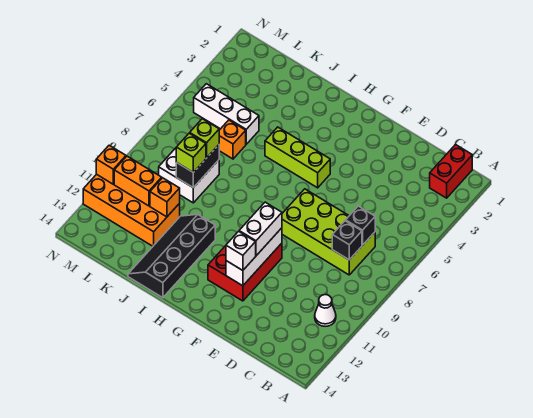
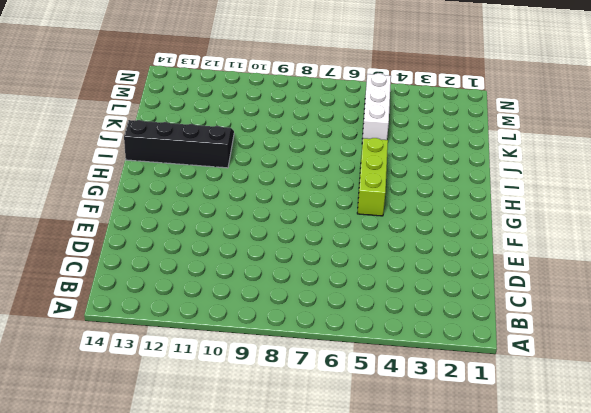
none -> red brick B1:B2 level 1
none -> white cone B11 level 1
none -> lime brick C7:F8 level 1

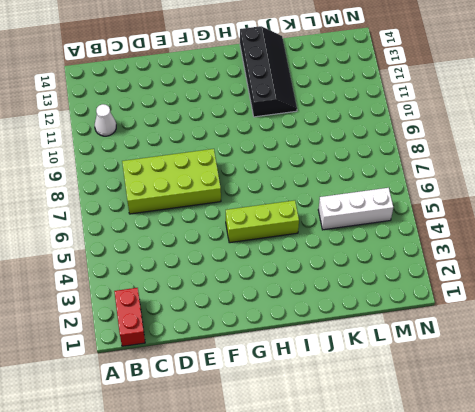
none -> red brick F10:G12 level 1
none -> orange brick K6 level 1
none -> white brick K8:L9 level 1

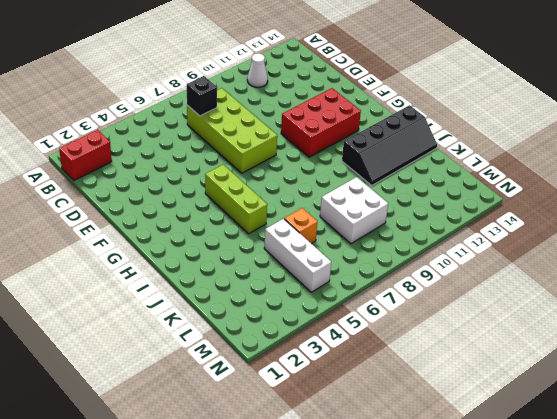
none -> orange brick K11:N12 level 1
none -> black brick C8 level 2
none -> white brick F10:F12 level 2

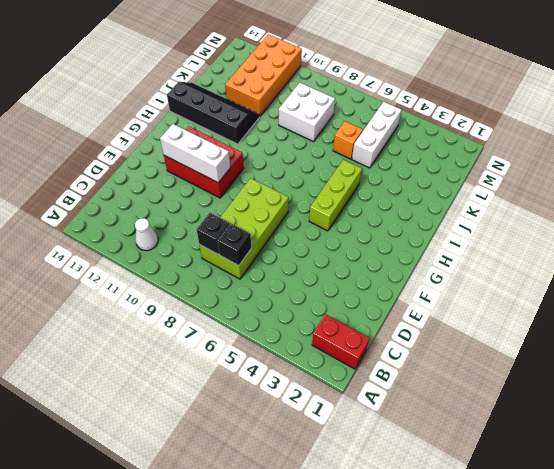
none -> black brick K8:K9 level 2
none -> orange brick K11 level 2
none -> orange brick L11:M11 level 2

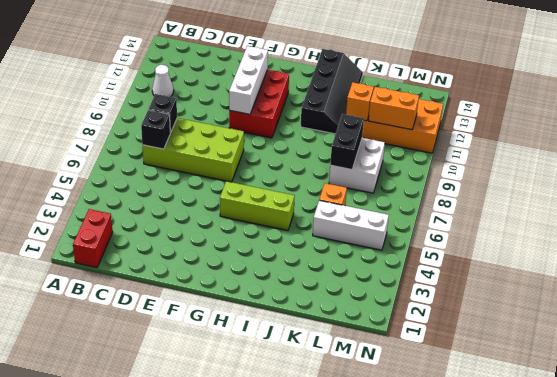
none -> orange brick N11 level 2
none -> white brick F10:F11 level 3
none -> white brick F12 level 3

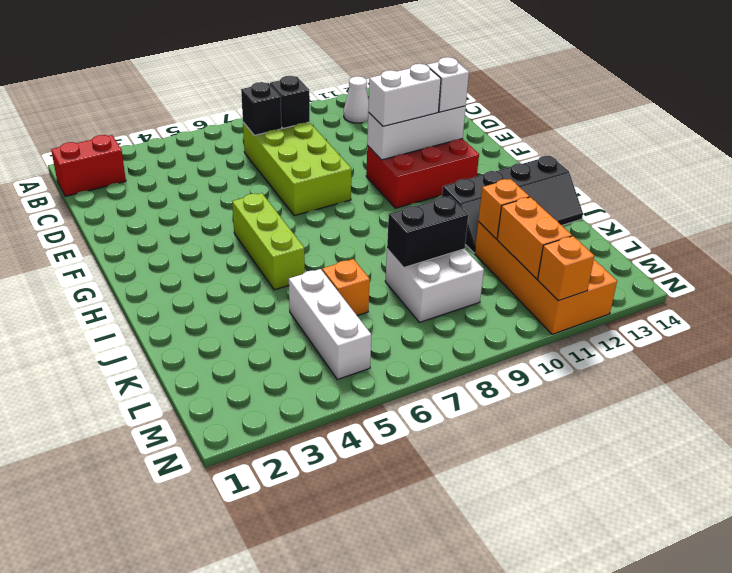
none -> lime brick K8 level 3
none -> lime brick K9 level 3

